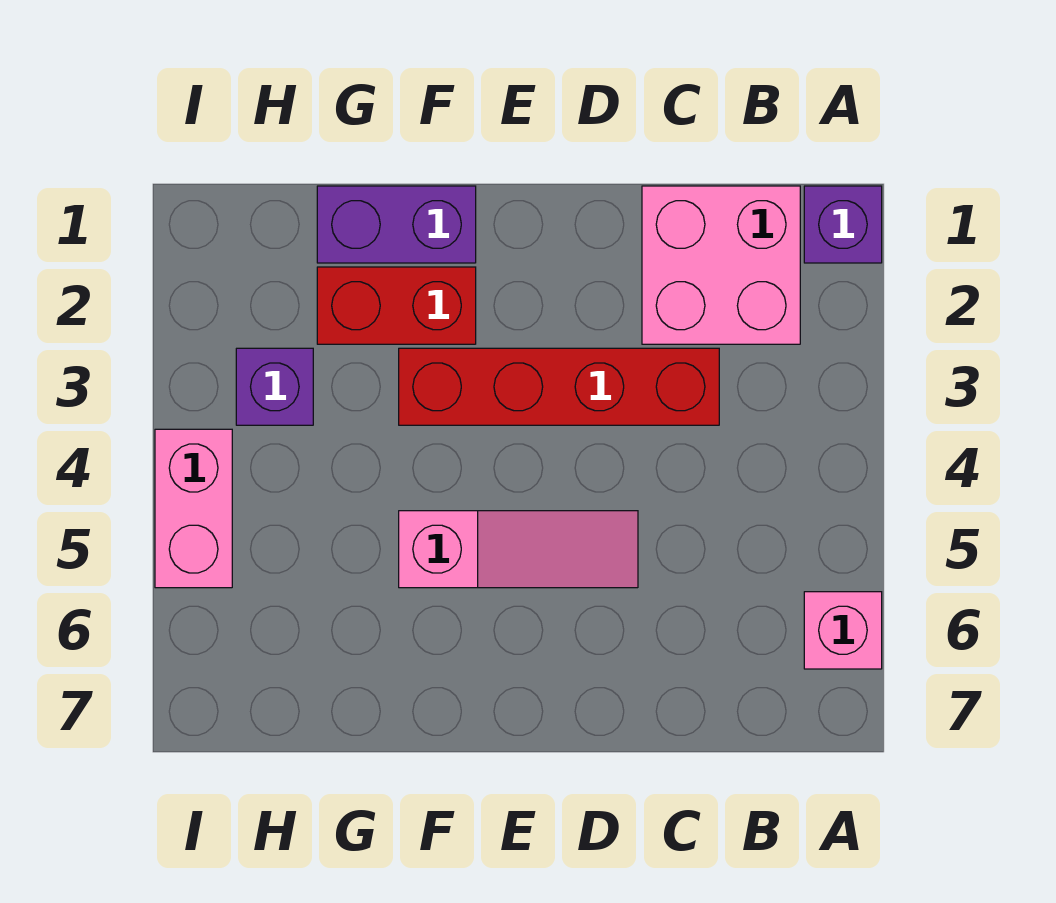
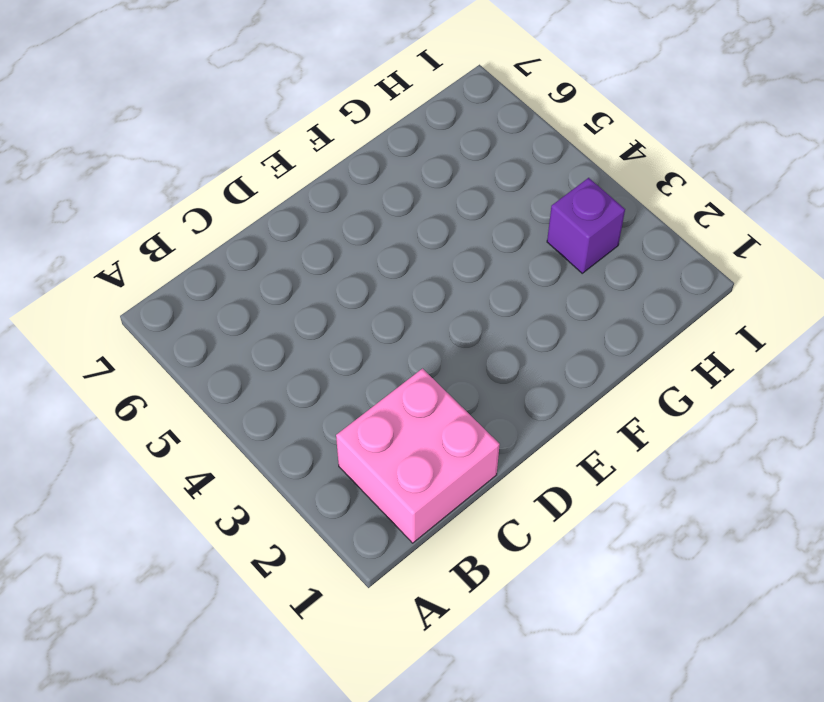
none -> purple brick A1 level 1
none -> pink brick A6 level 1

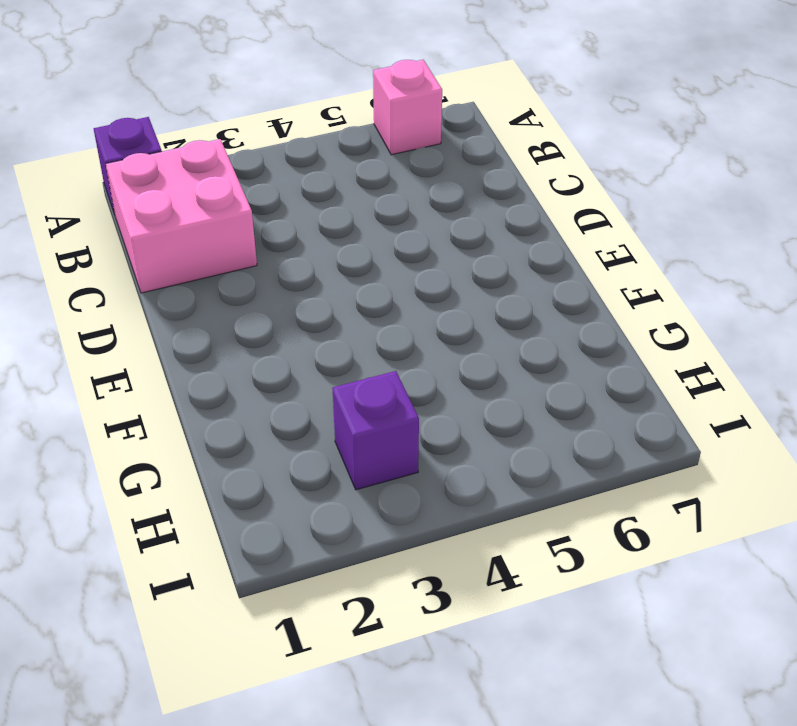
none -> red brick C3:F3 level 1
none -> pink slope D5:F5 level 1 top F

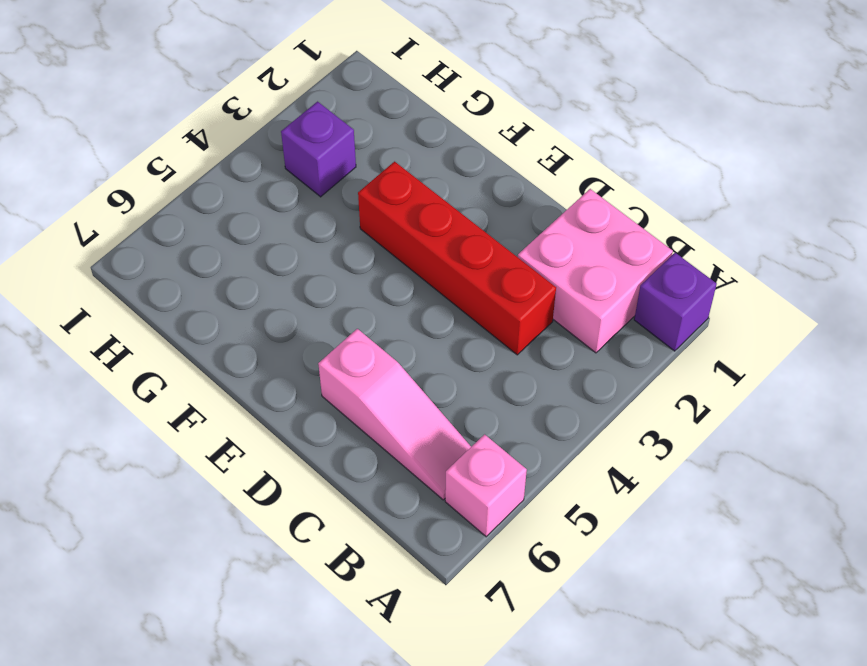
pink slope B6:D6 level 1 top D -> pink slope D5:F5 level 1 top F
none -> purple brick F1:G1 level 1
none -> red brick F2:G2 level 1

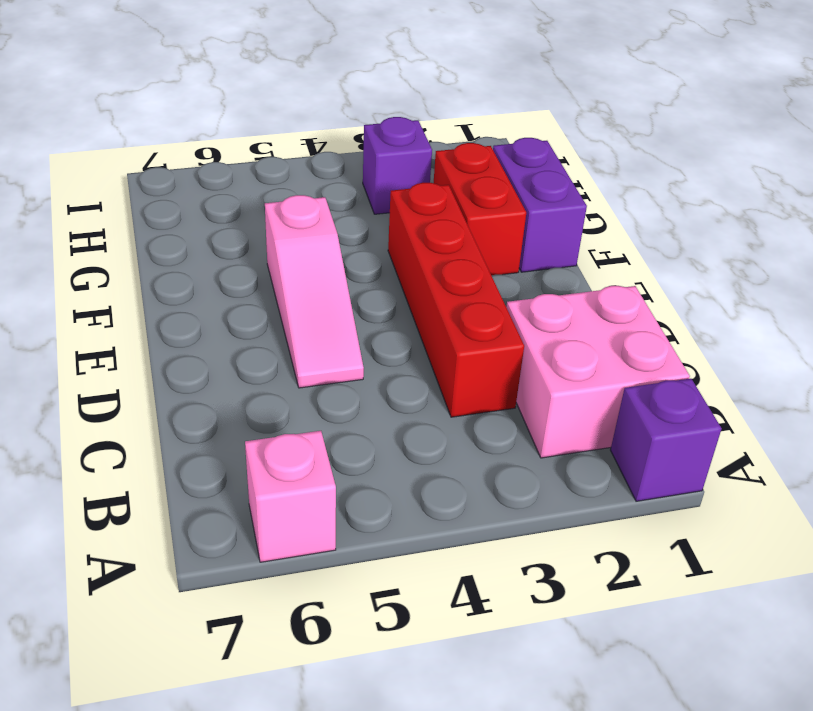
none -> pink brick I4:I5 level 1

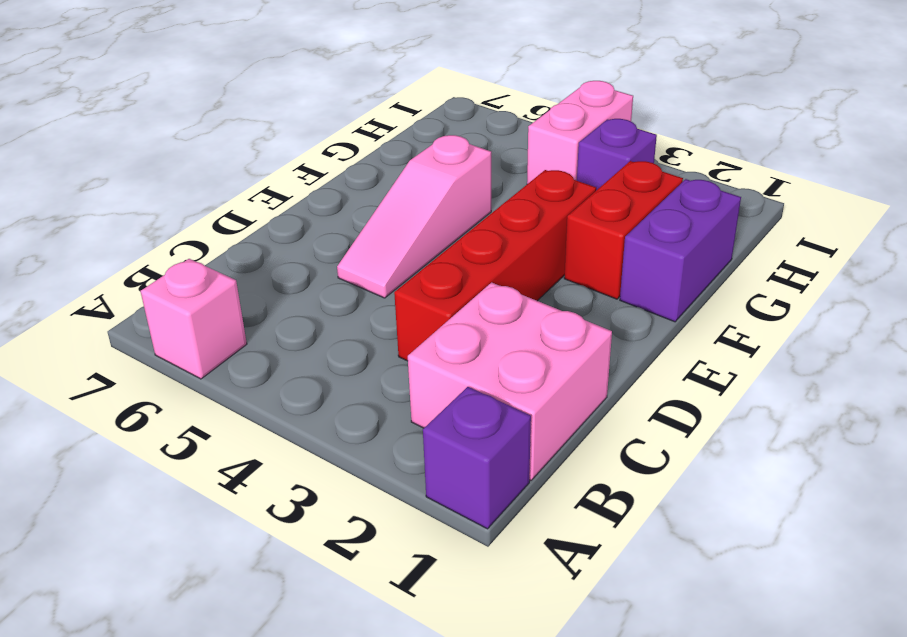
pink brick H4:I4 level 1 -> pink brick I4:I5 level 1

